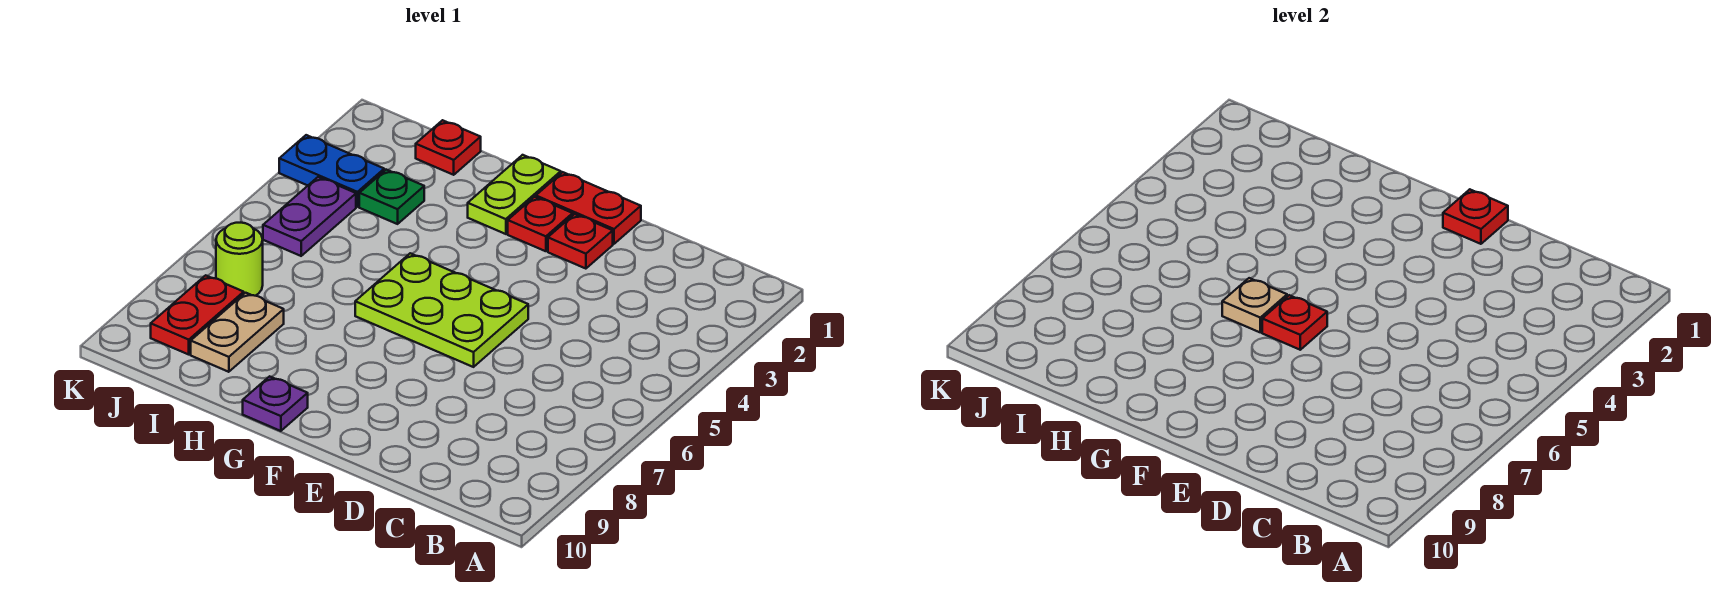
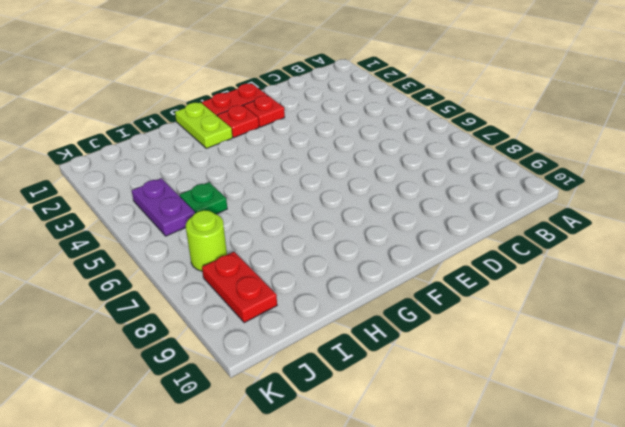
green plate I5 level 1 -> green plate I3 level 1
none -> lime plate E5:G6 level 1
none -> purple plate G10 level 1
none -> red plate I1 level 1

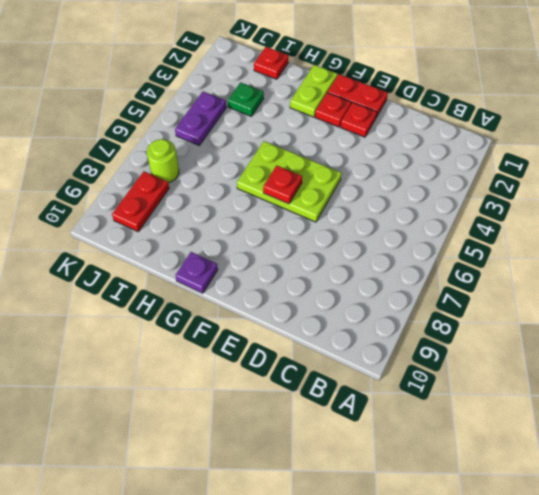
none -> tan plate I8:I9 level 1
none -> blue plate J3:K3 level 1
none -> red plate E1 level 2

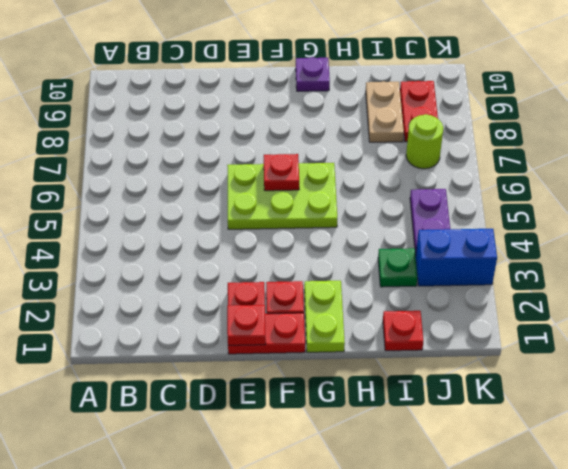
blue brick J3:K3 level 1 -> blue plate J3:K3 level 1
none -> tan plate G6 level 2

